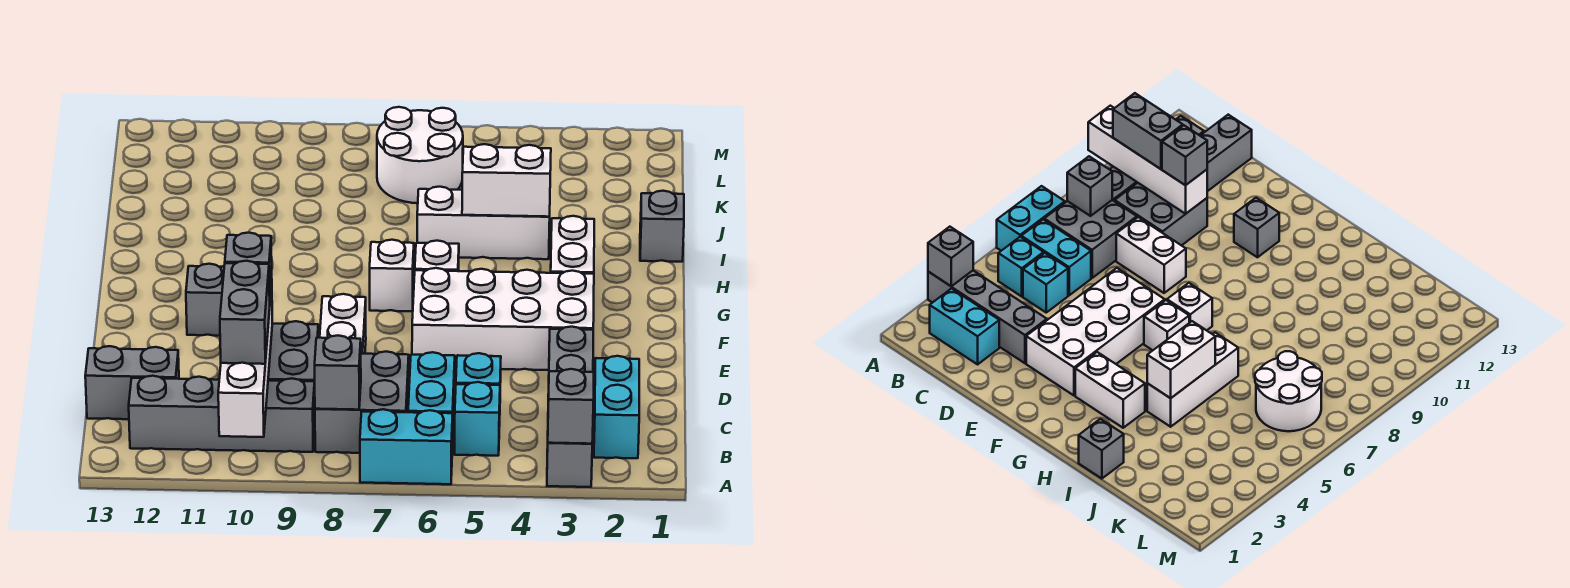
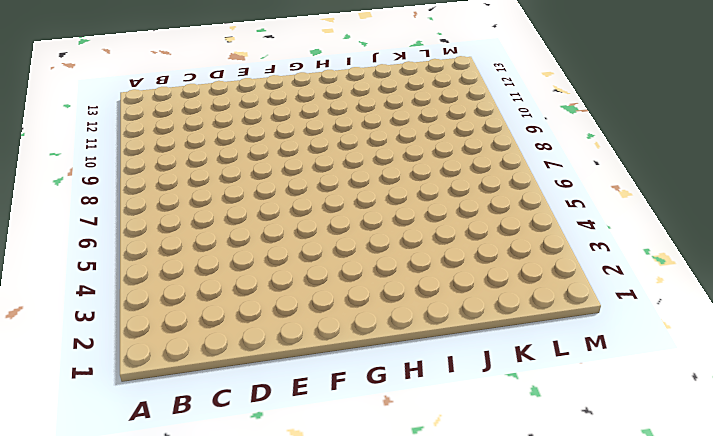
none -> grey brick A3:D3 level 1
none -> cyan brick A6:A7 level 1
none -> cyan brick B2:C2 level 1

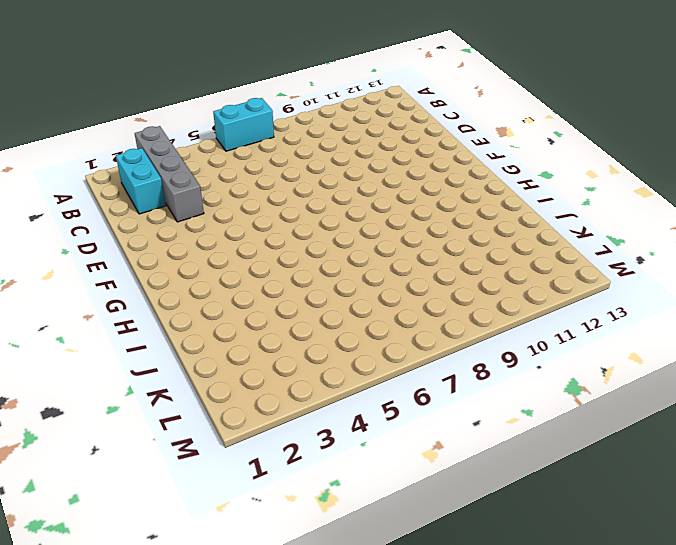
none -> cyan brick B5 level 1
none -> cyan brick B6:C6 level 1
none -> grey brick B7:C8 level 1

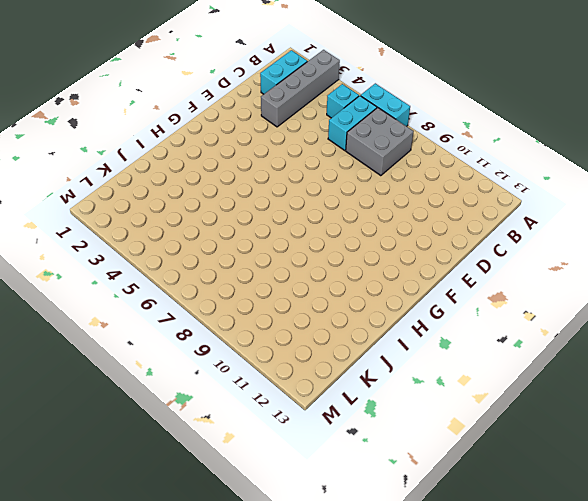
none -> grey brick B9:B12 level 1
none -> cyan brick C5 level 1
none -> grey brick C9:D10 level 1

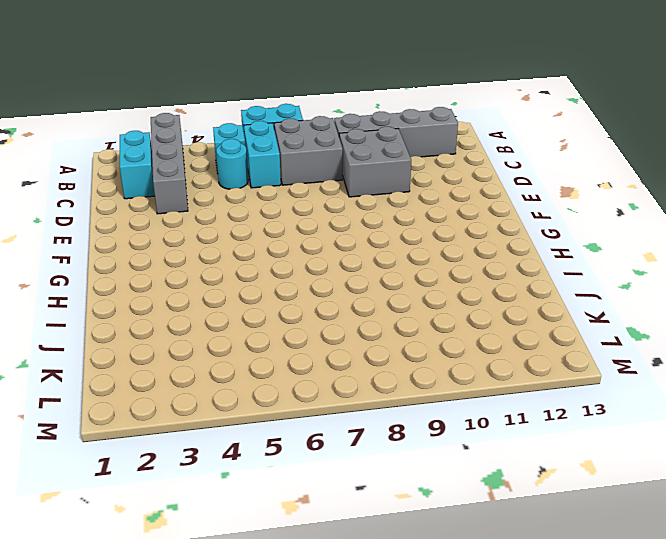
cyan round brick C5 level 1 -> cyan brick C5 level 1
none -> grey brick C12:C13 level 1
none -> white brick D8:E8 level 1
none -> white brick E3:F6 level 1

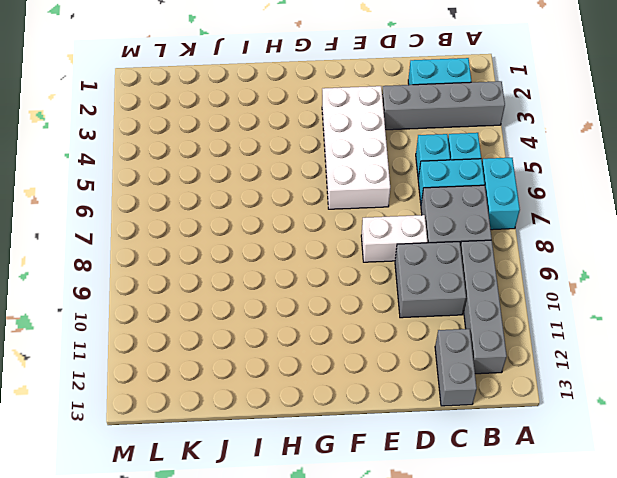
none -> grey brick F11 level 1
none -> white brick G3:H3 level 1
none -> white brick G6 level 1

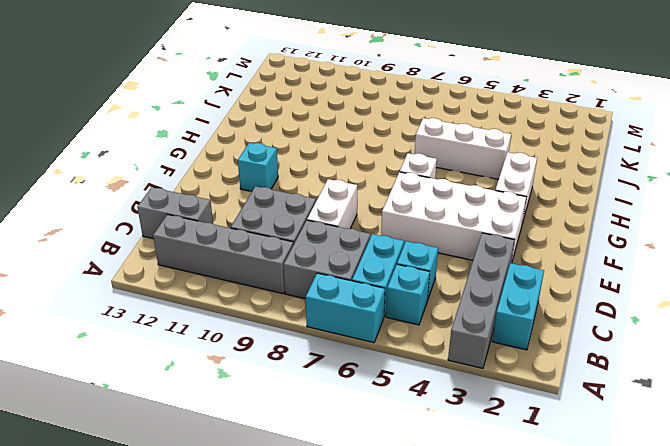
cyan brick F11 level 1 -> grey brick F11 level 1
none -> white brick G7 level 1
none -> grey brick I1 level 1
none -> white round brick K6:L7 level 1

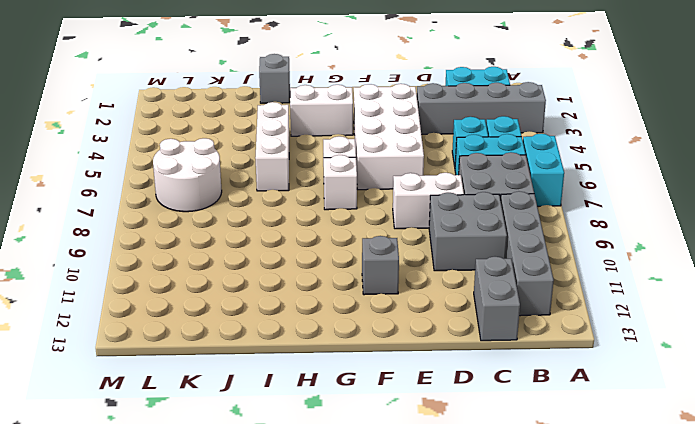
none -> grey brick A3 level 2
none -> white brick A10:D10 level 2
none -> grey brick B8 level 2

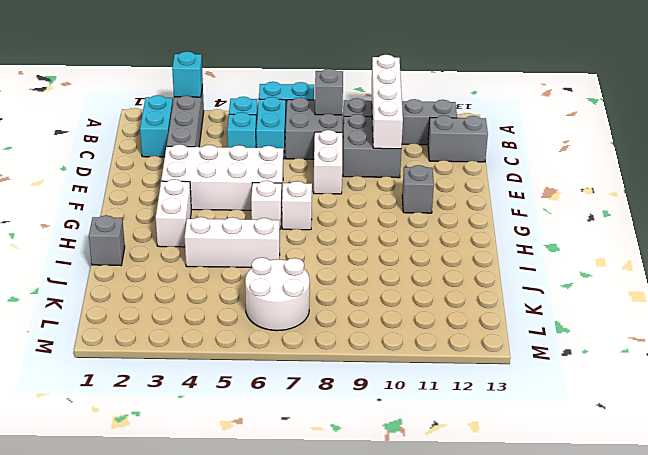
cyan brick A3 level 2 -> grey brick A3 level 2
none -> white brick I4:I5 level 2
none -> grey brick B10:C10 level 3
none -> grey brick D10 level 3

